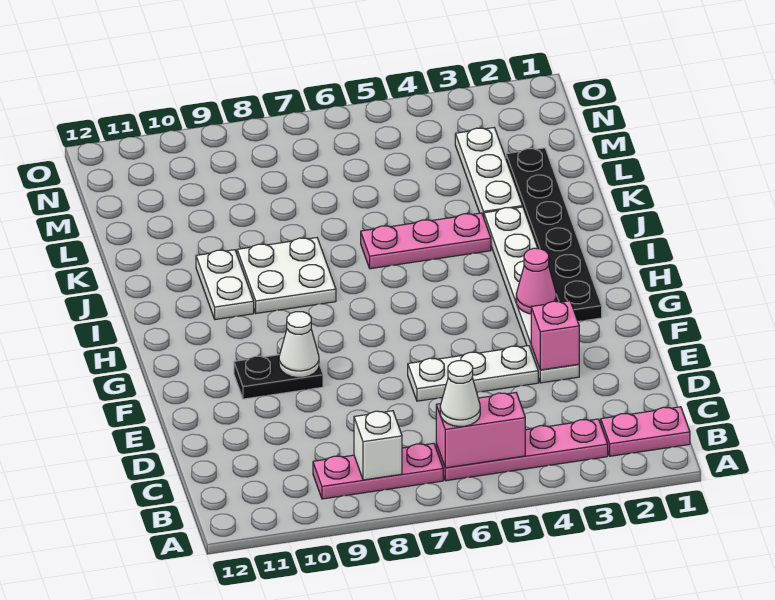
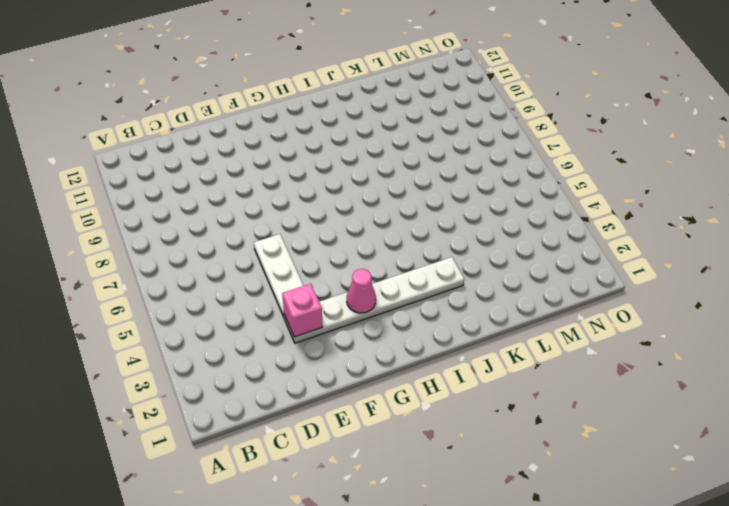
none -> pink plate B1:B2 level 1
none -> pink plate B3:B6 level 1
none -> pink plate B7:B9 level 1

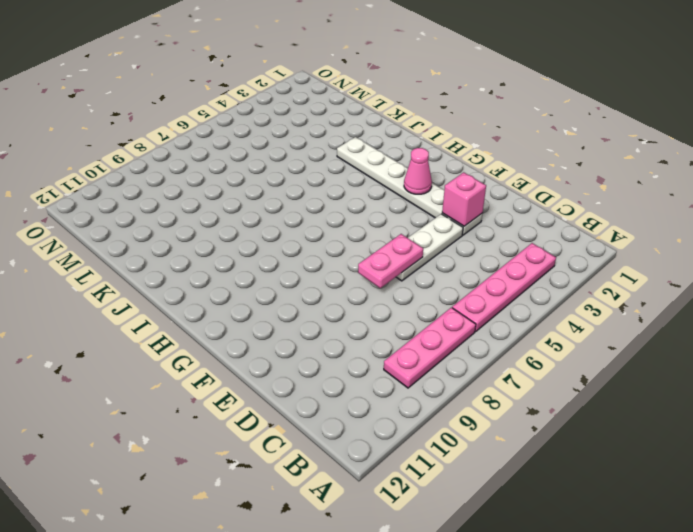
pink plate E6:E7 level 2 -> pink plate B1:B2 level 1
none -> black plate F9:F10 level 1
none -> black plate G2:L2 level 1
none -> white plate I8:J9 level 1

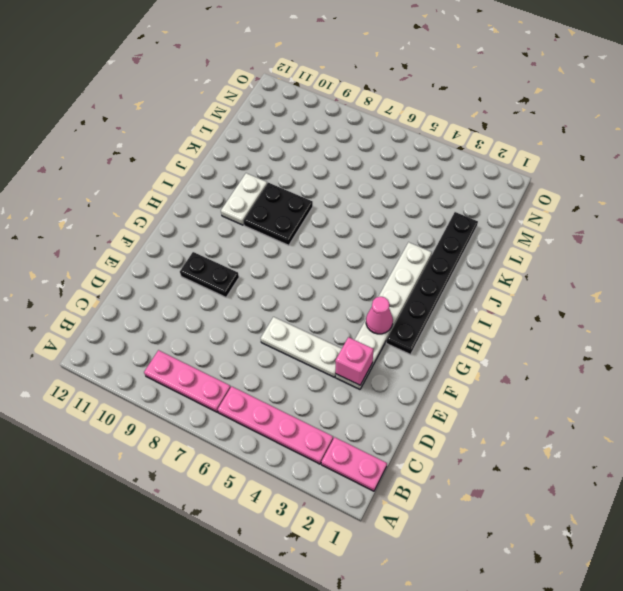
black plate I8:J9 level 1 -> white plate I8:J9 level 1
none -> pink plate J4:J6 level 1
none -> white plate K3:M3 level 1
none -> pink brick B5:B6 level 2

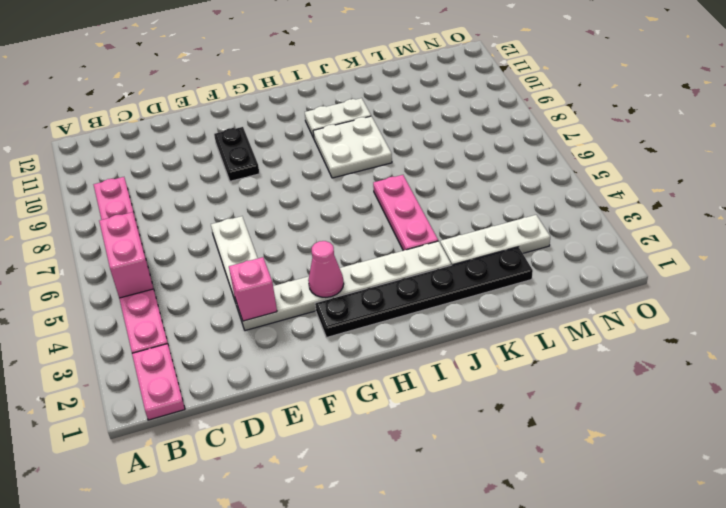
none -> white brick B8 level 2
none -> white cone F9 level 2
none -> white cone B6 level 3

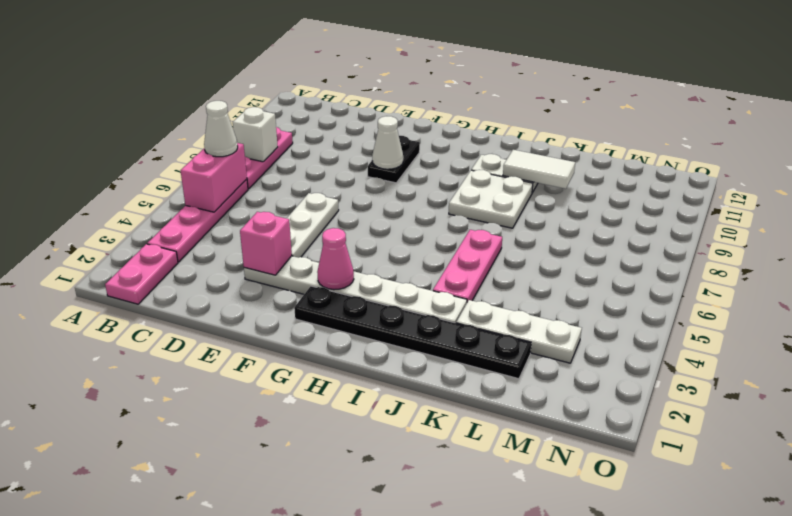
white tile J10:K10 level 2 -> none

